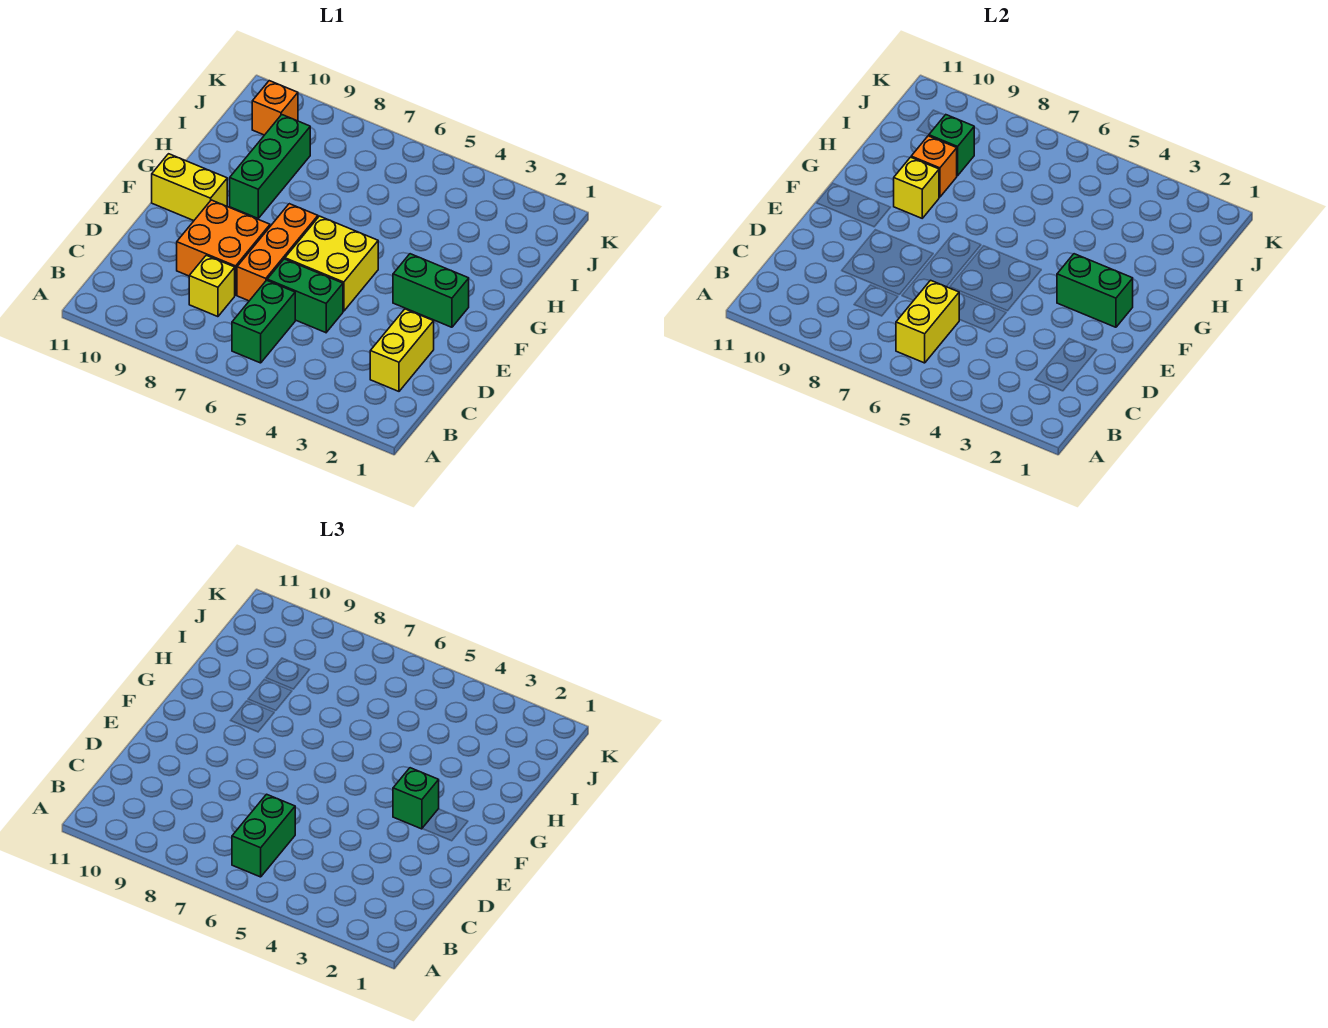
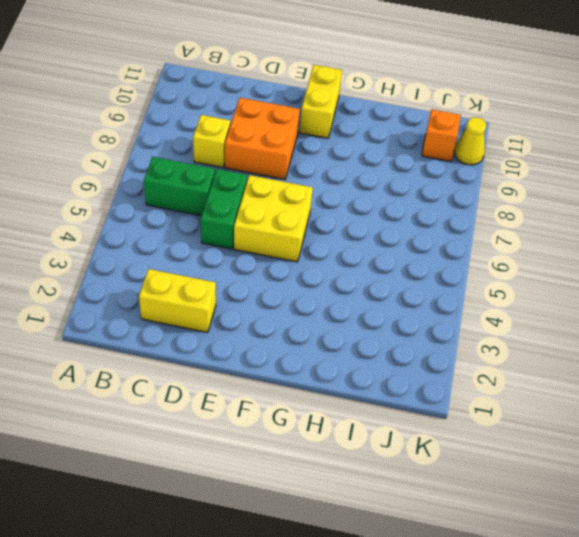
yellow cone K10 level 1 -> none
none -> orange brick D7:F7 level 1
none -> green brick F2:F3 level 1
none -> green brick G9:I9 level 1

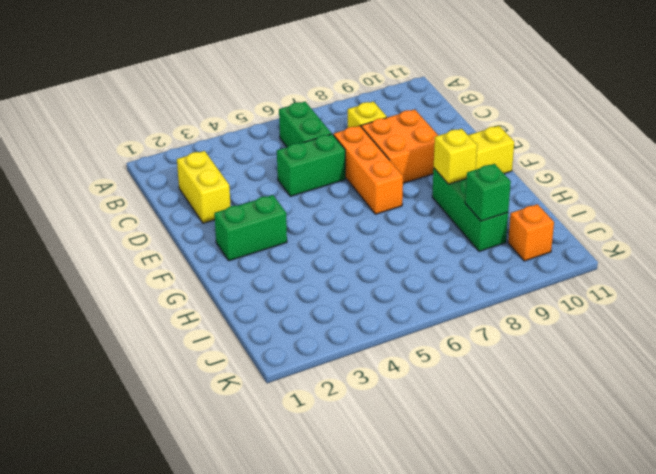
none -> yellow brick E5:F6 level 1
none -> yellow brick B6:C6 level 2
none -> green brick F2:F3 level 2

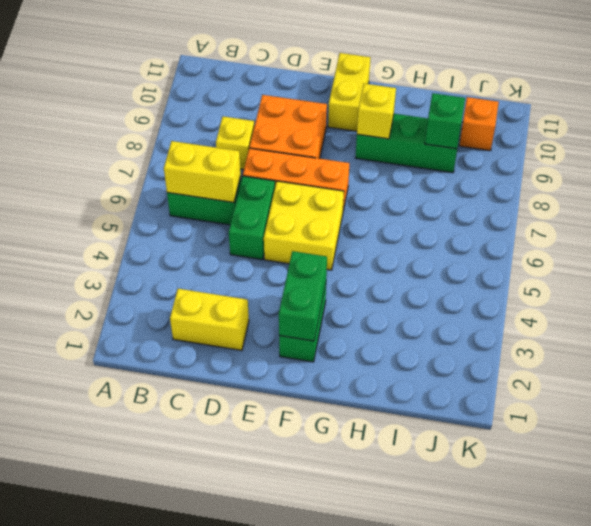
none -> orange brick H9 level 2
none -> green brick B6:C6 level 3
none -> green brick F3 level 3

